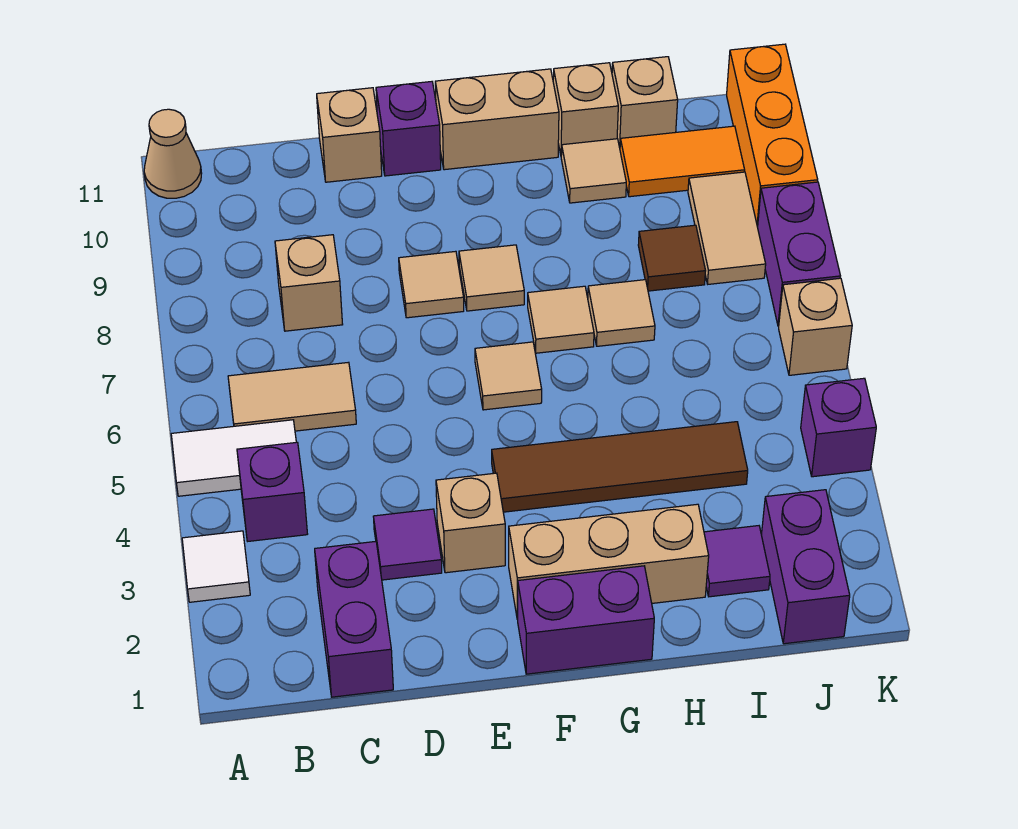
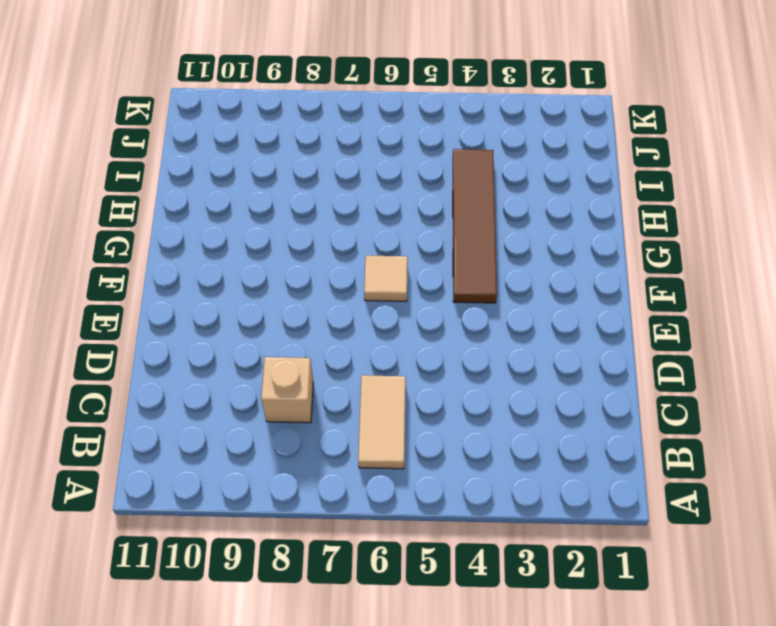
none -> white tile A3 level 1
none -> white tile A5:B5 level 1
none -> tan cone A11 level 1
none -> purple brick B4 level 1

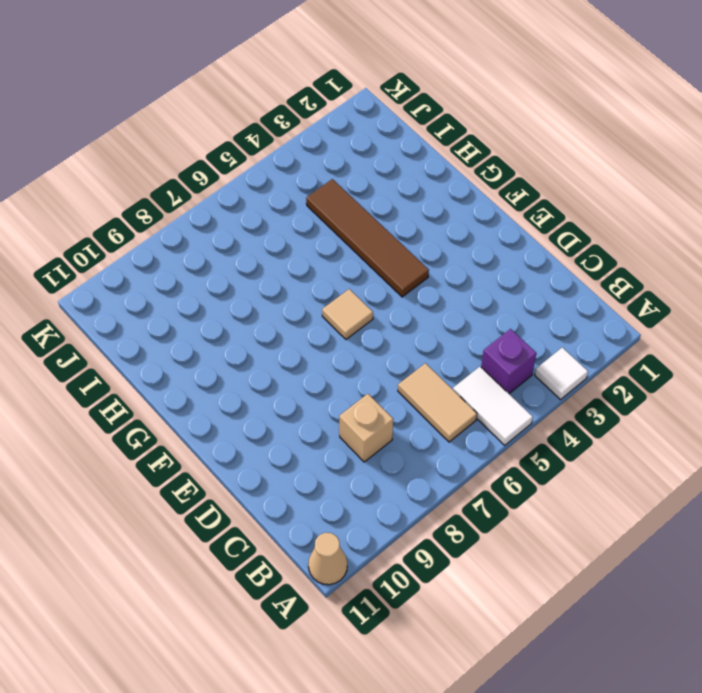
none -> purple brick C1:C2 level 1
none -> purple tile D3 level 1
none -> tan brick D11 level 1
none -> tan brick E3 level 1

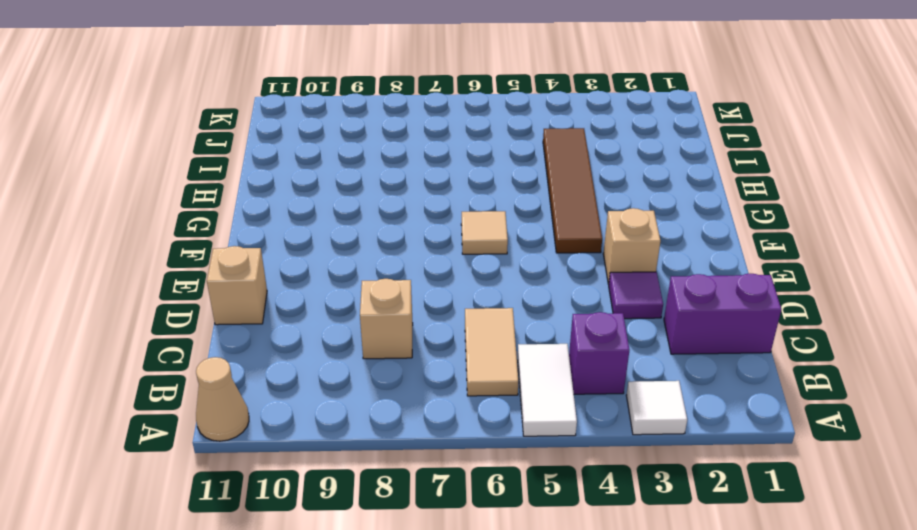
none -> tan tile E8 level 1
none -> purple brick E11 level 1
none -> purple brick F1:G1 level 1
none -> tan brick F2:H2 level 1

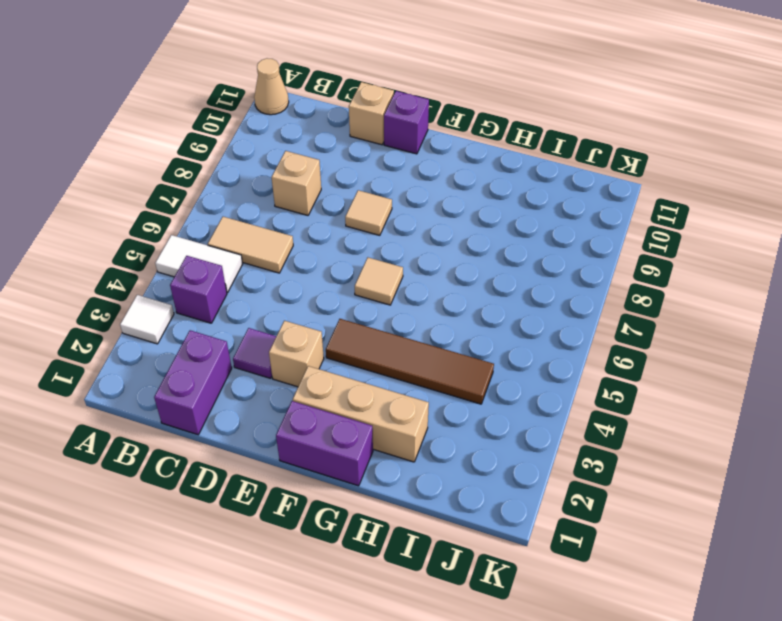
none -> tan tile F8 level 1
none -> tan brick F11:G11 level 1
none -> tan tile G7 level 1
none -> tan tile H7 level 1

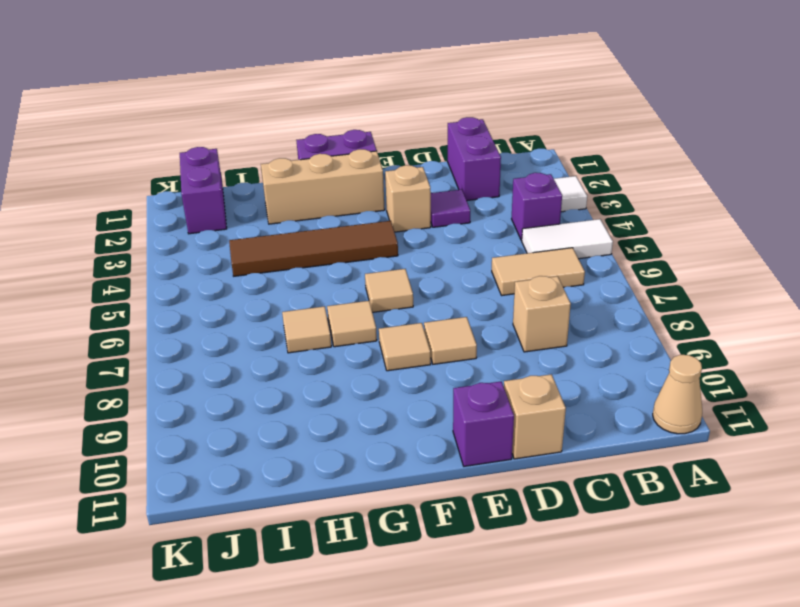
none -> tan brick F11:G11 level 1
none -> tan tile H10 level 1
none -> tan brick H11 level 1
none -> purple tile I2 level 1

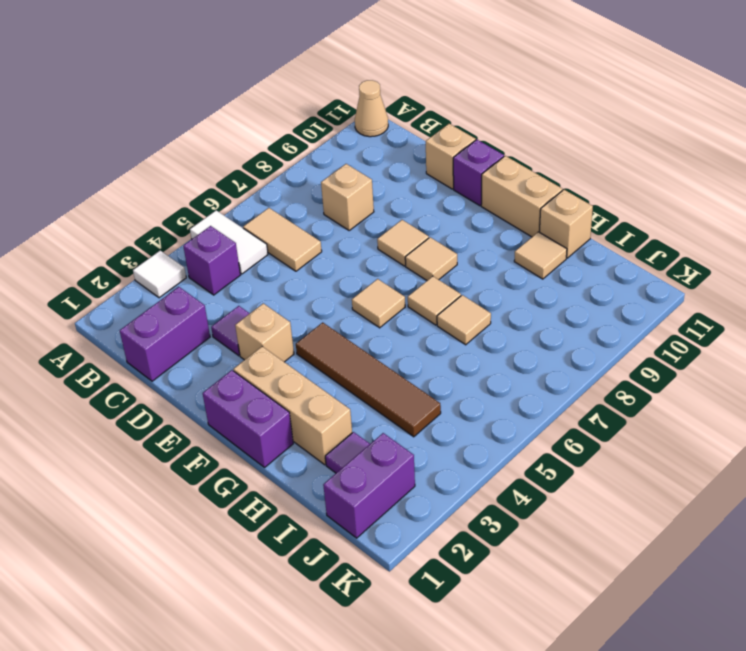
none -> brown tile I8 level 1
none -> orange tile I10:J10 level 1
none -> tan brick I11 level 1
none -> tan tile J8:J9 level 1

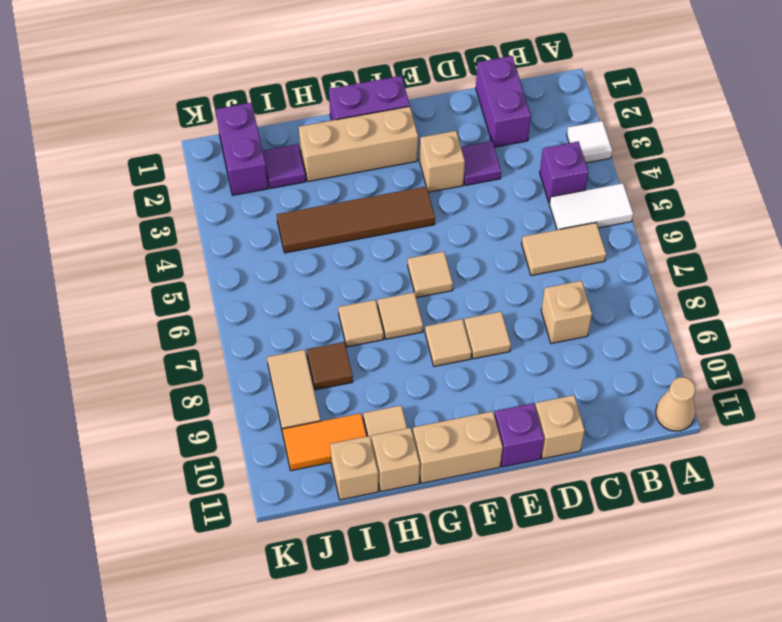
none -> purple brick K4 level 1
none -> tan brick K6 level 1
none -> purple brick K7:K8 level 1
none -> orange brick K9:K11 level 1

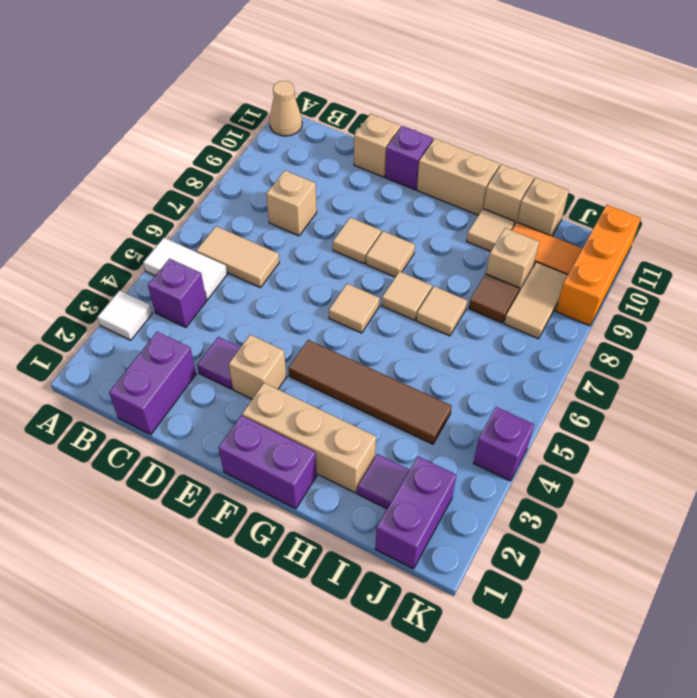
tan brick I9 level 1 -> tan brick K6 level 1
none -> purple brick K7:K8 level 1

